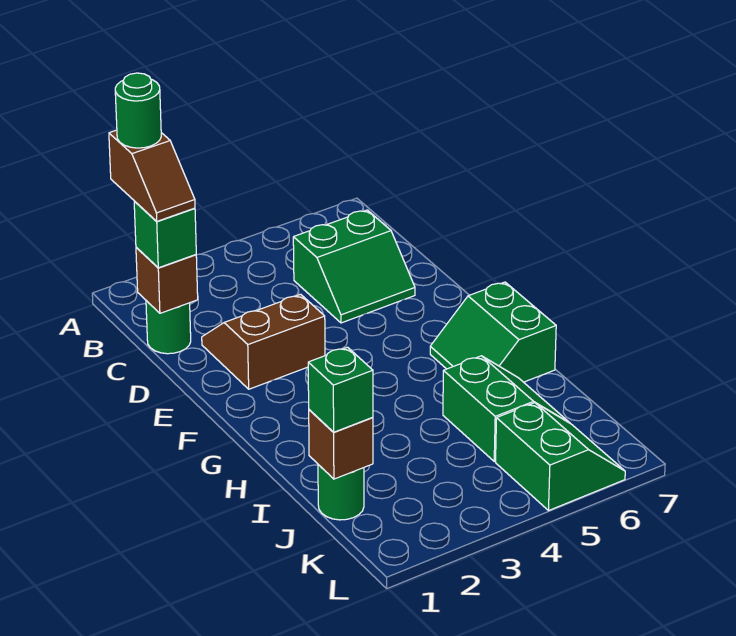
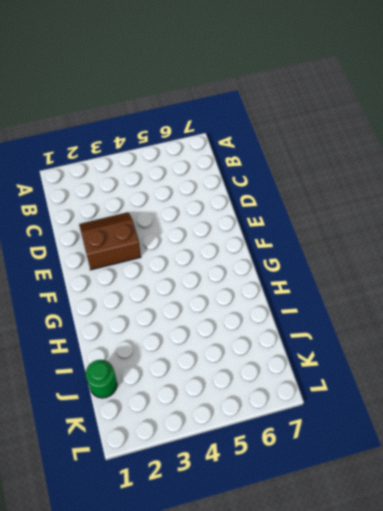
none -> green round brick C1 level 1
none -> green slope C5:D6 level 1 top C
none -> green slope G6:H7 level 1 top 7

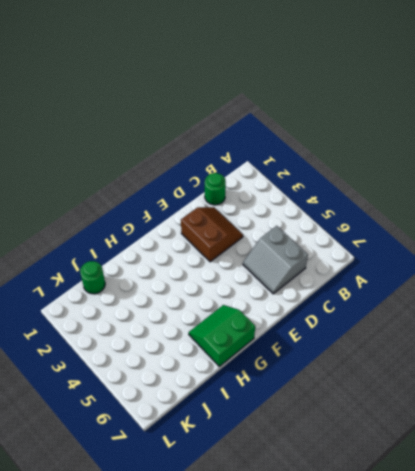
grey slope C5:D6 level 1 top C -> green slope C5:D6 level 1 top C
none -> green slope I5:J6 level 1 top 5
none -> green slope K5:L6 level 1 top 5
none -> brown brick C1 level 2

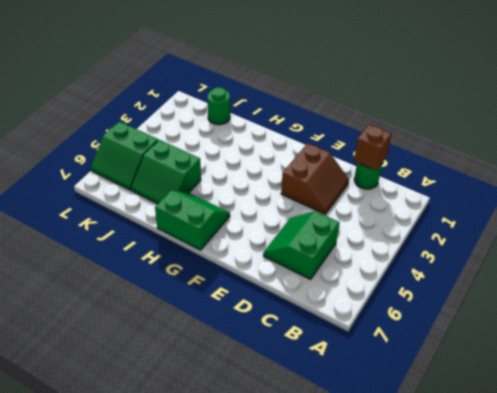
none -> brown brick J1 level 2
none -> green brick C1 level 3
none -> green brick J1 level 3

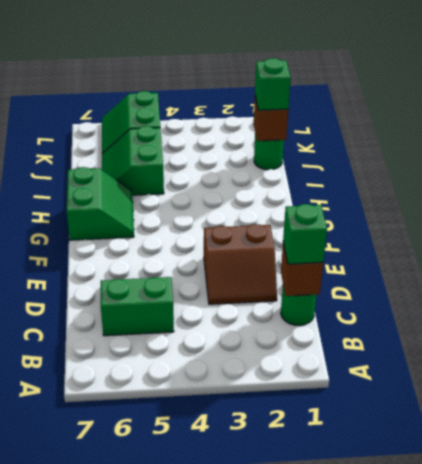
none -> brown slope B1:C1 level 4 top B
none -> green round brick B1 level 5

